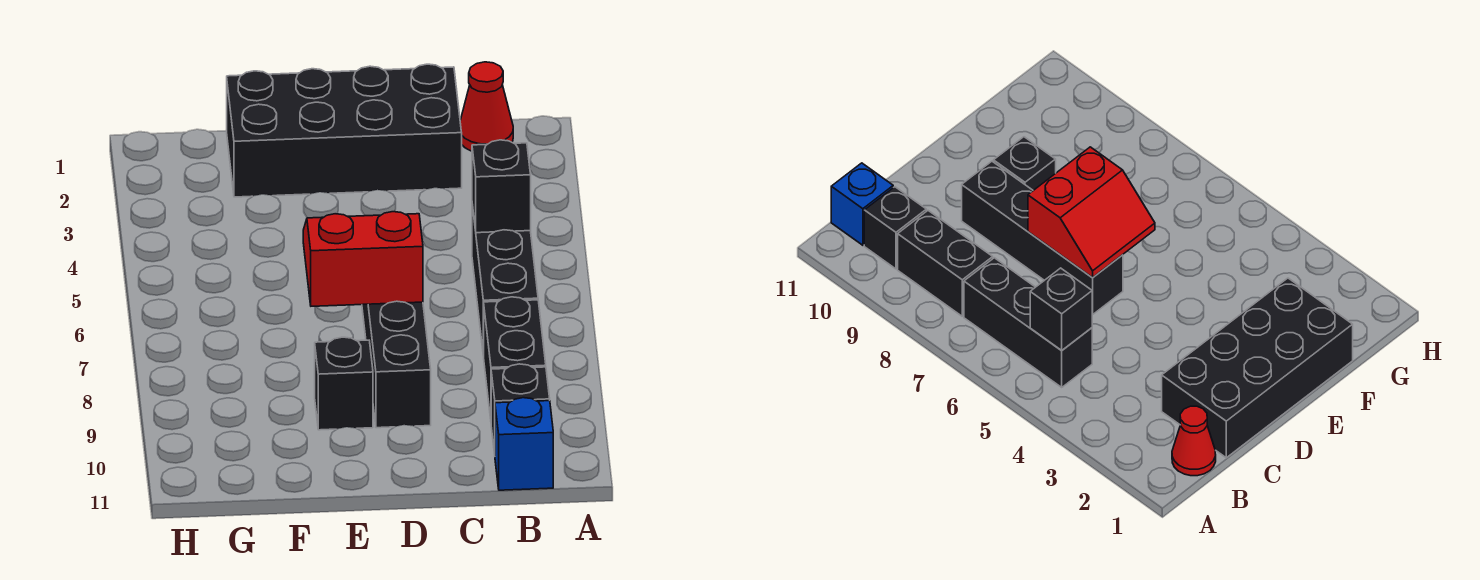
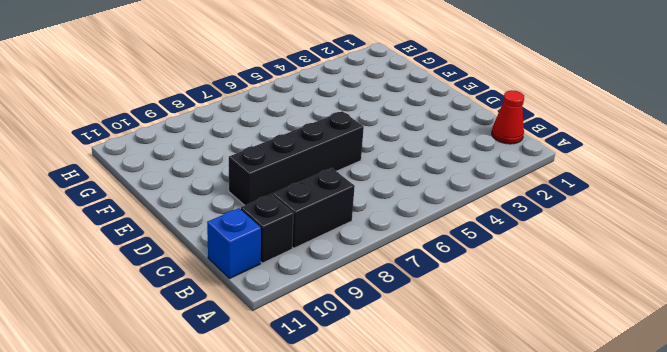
none -> black brick B5:B7 level 1
none -> black brick C1:F2 level 1

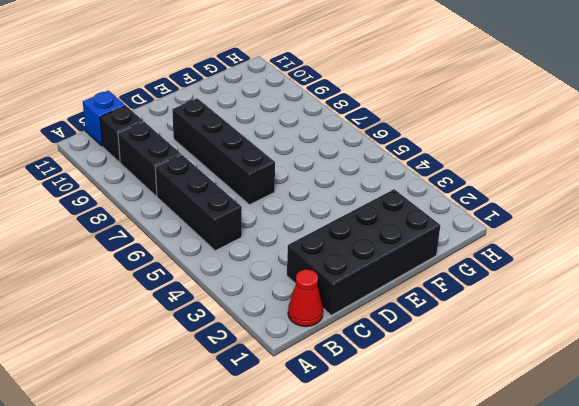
none -> black brick E9 level 1
none -> black brick B5 level 2

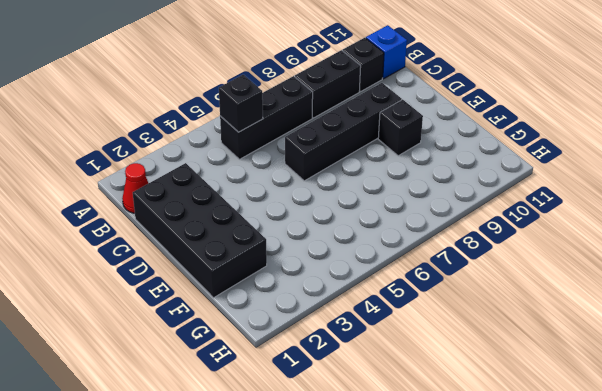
none -> red slope D6:E7 level 2 top 7

